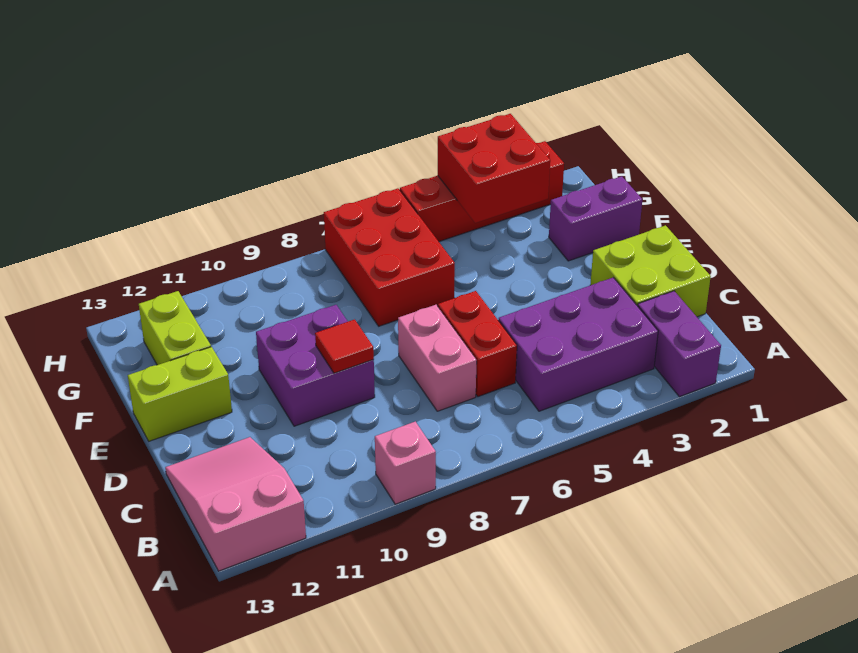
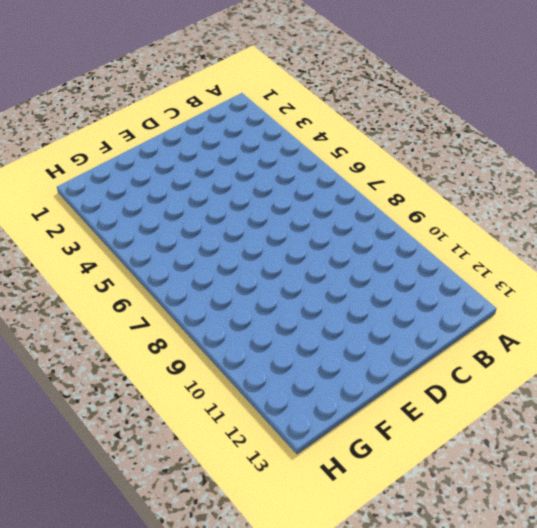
none -> purple brick A2:B2 level 1
none -> pink brick A9 level 1
none -> pink slope A12:C13 level 1 top A

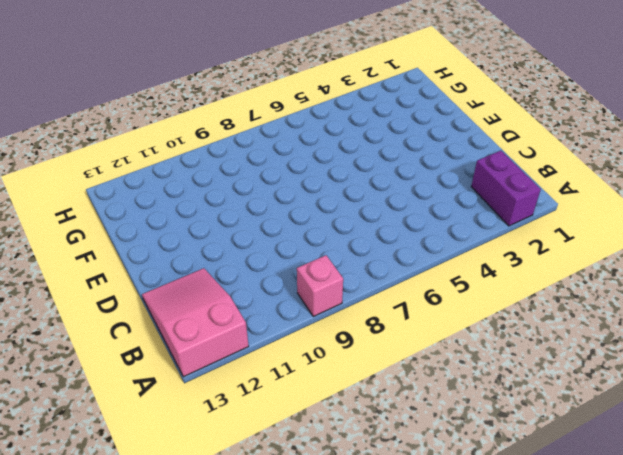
none -> purple brick B3:C5 level 1
none -> lime brick C1:D2 level 1
none -> red brick C6:D6 level 1

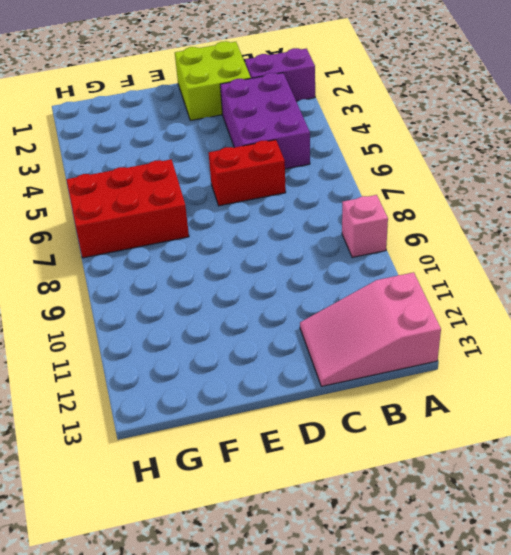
none -> pink brick C7:D7 level 1
none -> purple brick D9:E10 level 1
none -> lime brick E12:E13 level 1

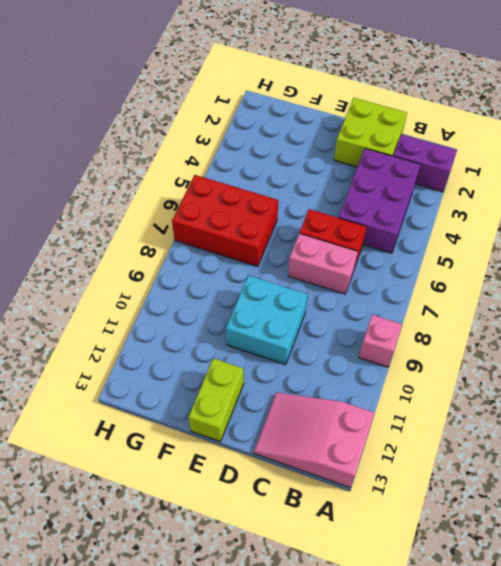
cyan brick D9:E10 level 1 -> purple brick D9:E10 level 1
none -> purple brick F1:F2 level 1
none -> lime brick F12:G12 level 1
none -> red brick H2:H5 level 1

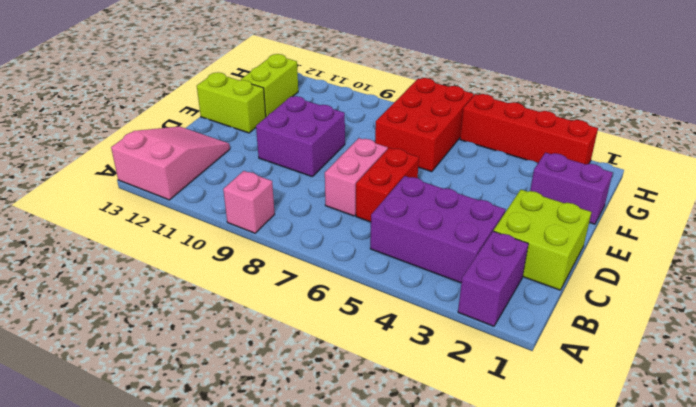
none -> red tile D9 level 2
none -> red brick G3:H4 level 2

